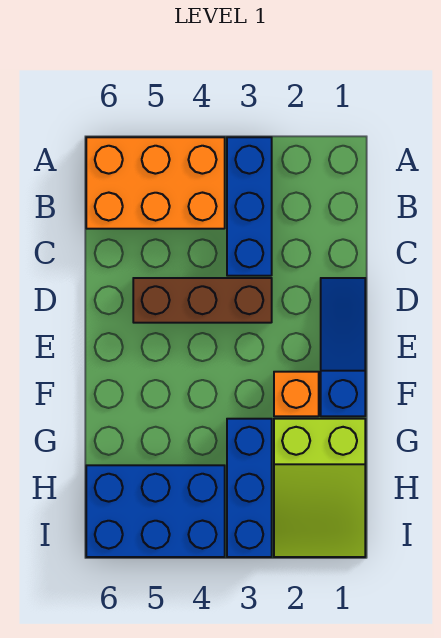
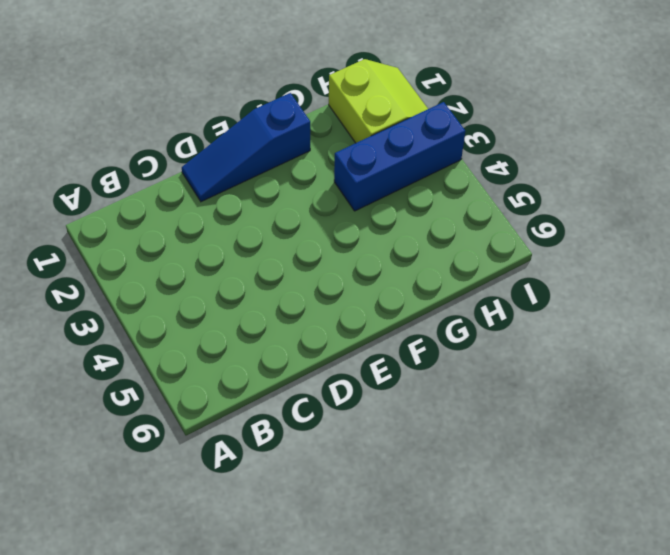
lime slope H1:I2 level 1 top H -> lime slope G1:I2 level 1 top G
none -> blue brick A3:C3 level 1
none -> orange brick A4:B6 level 1

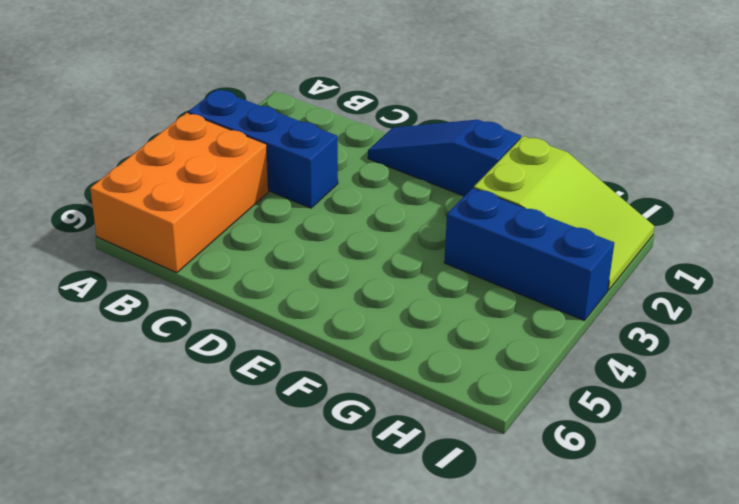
none -> brown brick D3:D5 level 1
none -> orange brick F2 level 1

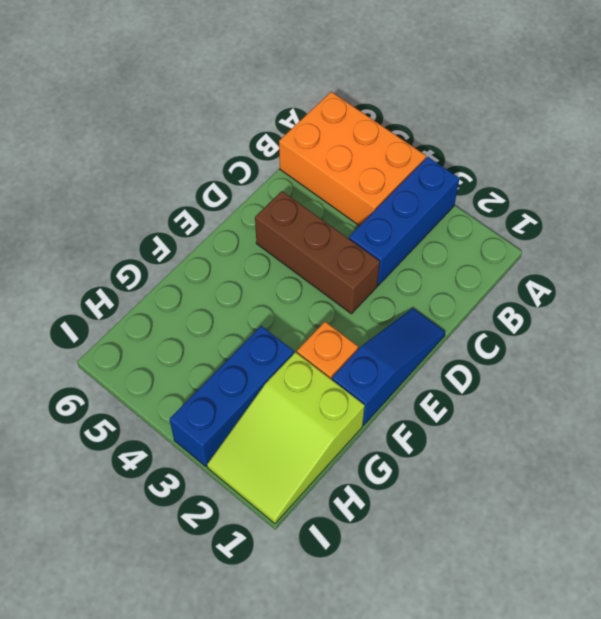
none -> blue brick H4:I6 level 1

